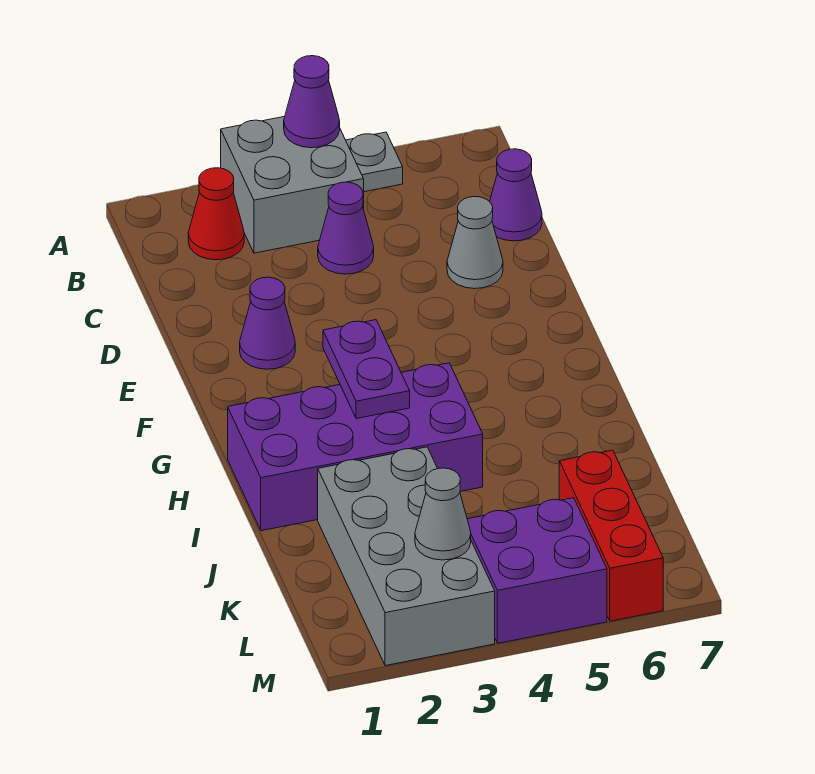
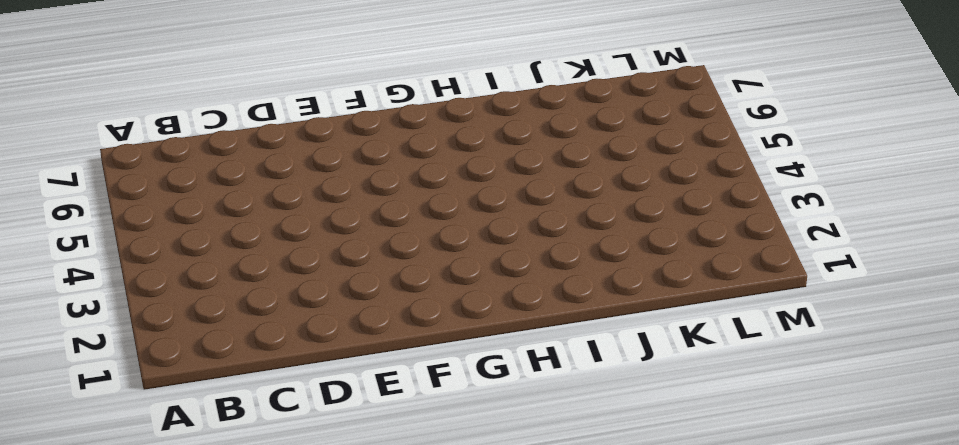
none -> grey brick A3:B4 level 1
none -> grey plate A5 level 1
none -> red cone B2 level 1

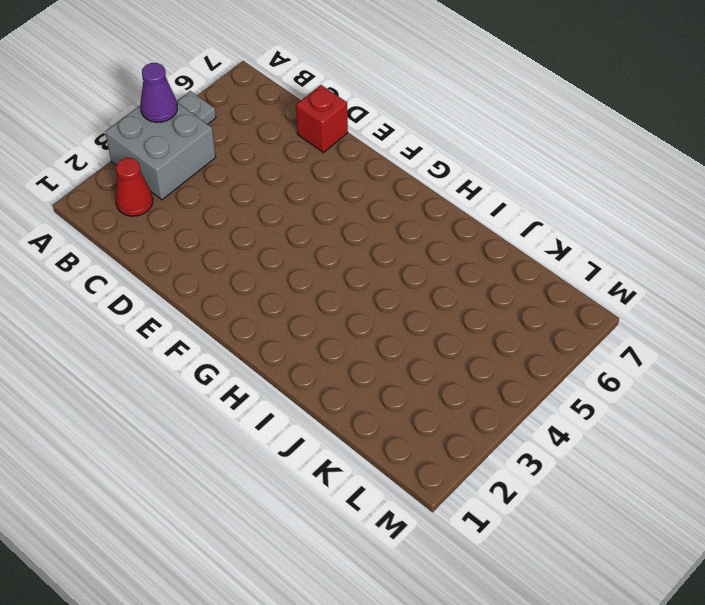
red brick D7 level 1 -> none
none -> purple cone C4 level 1
none -> purple cone C7 level 1
none -> grey cone D6 level 1

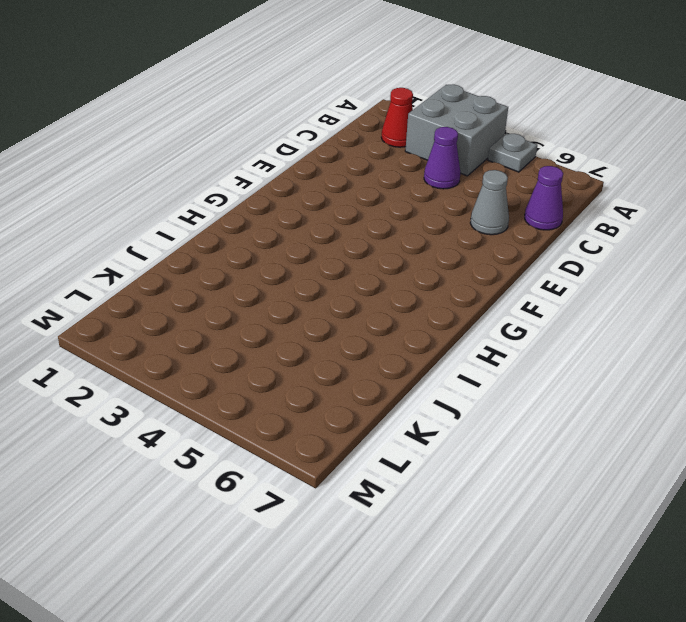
none -> purple cone E2 level 1
none -> purple brick H1:I4 level 1
none -> grey brick J2:M3 level 1

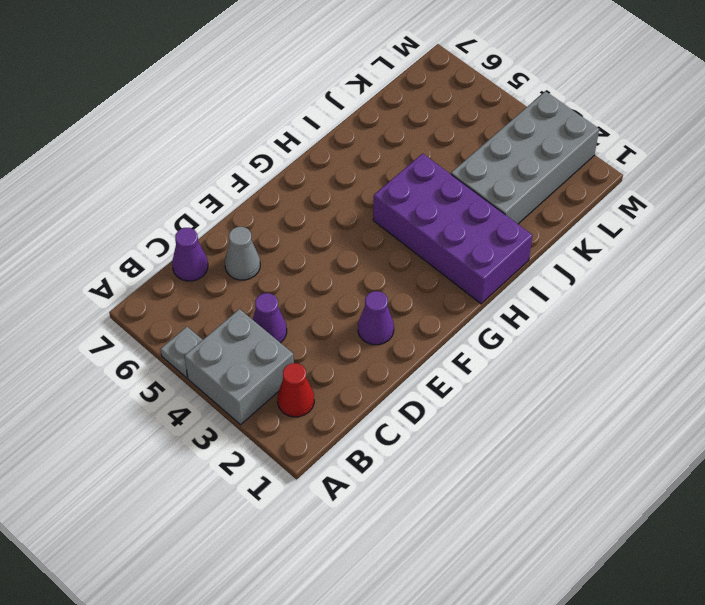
none -> red brick K6:M6 level 1
none -> purple brick L4:M5 level 1
none -> purple cone A4 level 2

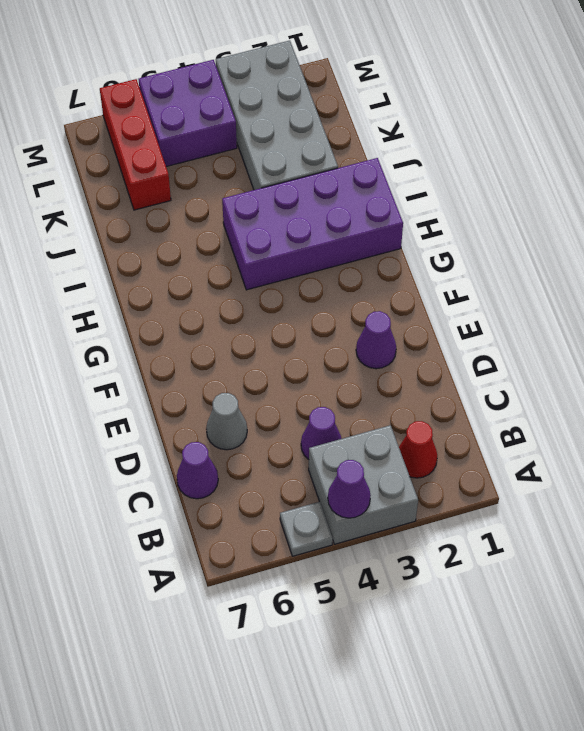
none -> purple plate G3:H3 level 2
none -> grey cone L3 level 2

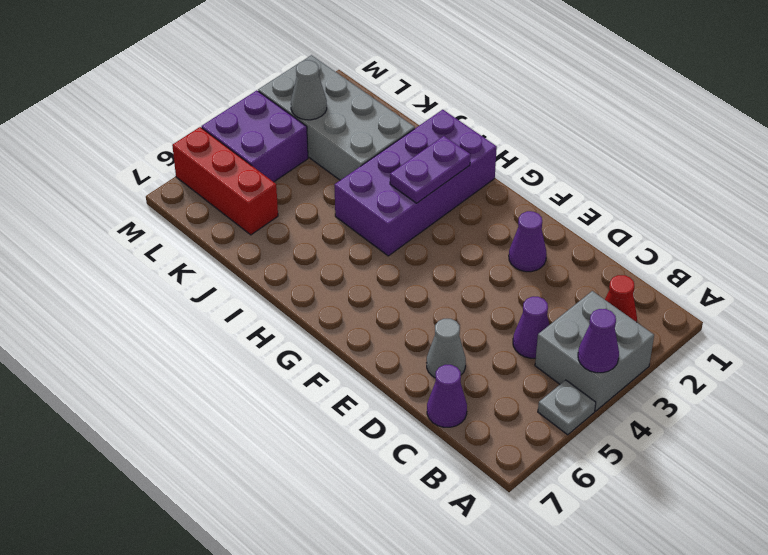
purple plate H2:H3 level 2 -> purple plate G3:H3 level 2

